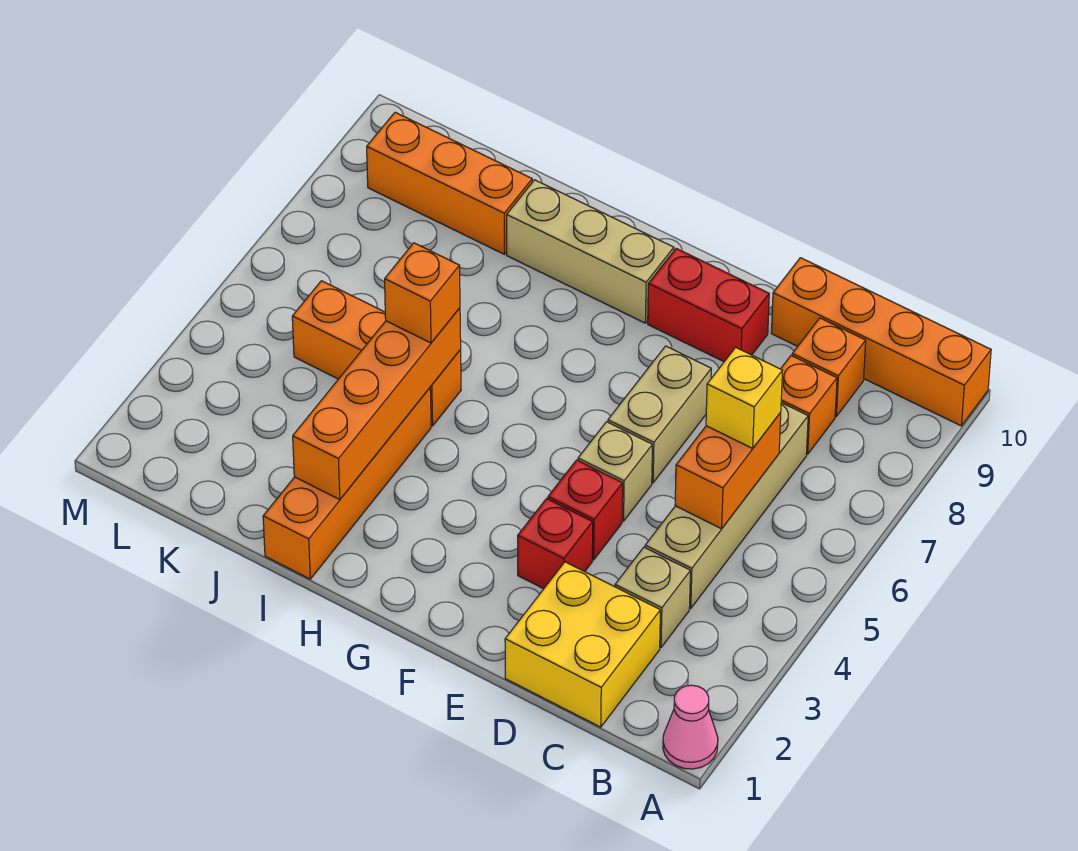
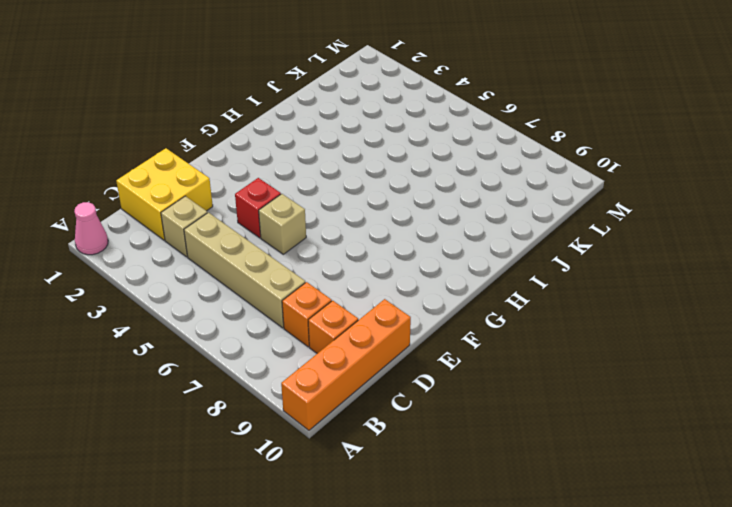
none -> red brick E3 level 1
none -> tan brick E6:E7 level 1
none -> red brick E9:F9 level 1

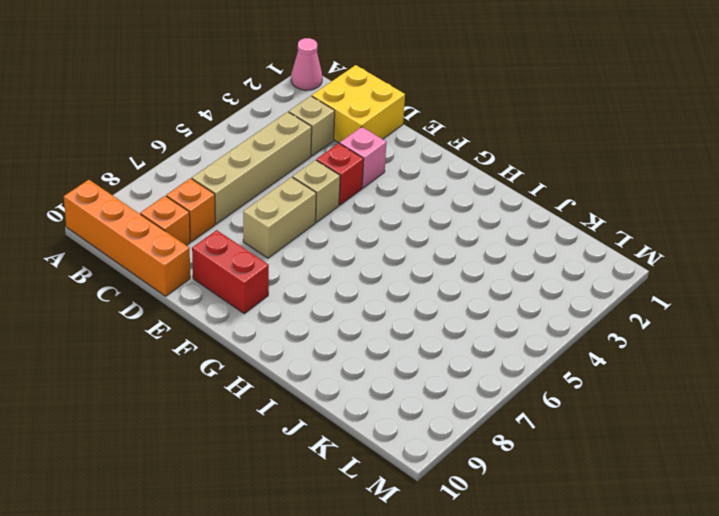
pink brick E3 level 1 -> red brick E3 level 1
none -> tan brick G9:I9 level 1
none -> orange brick I1:I4 level 1
none -> orange brick I5:K5 level 1

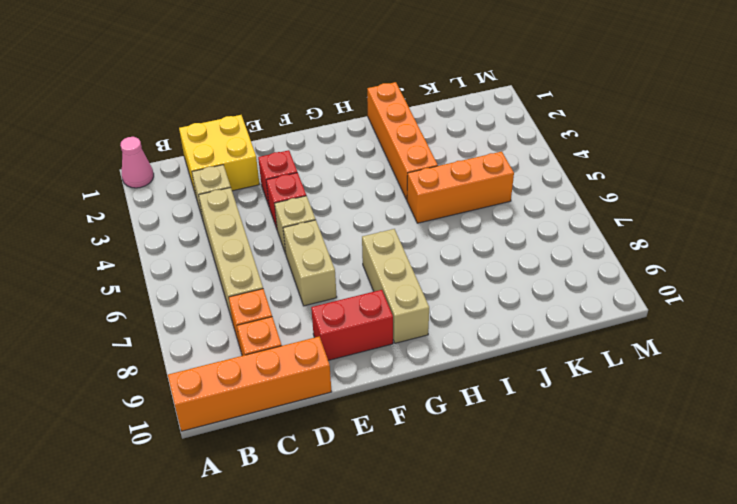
tan brick G7:G9 level 1 -> tan brick G9:I9 level 1
none -> orange brick J9:L9 level 1
none -> orange brick C5:C6 level 2
none -> orange brick I2:I5 level 2

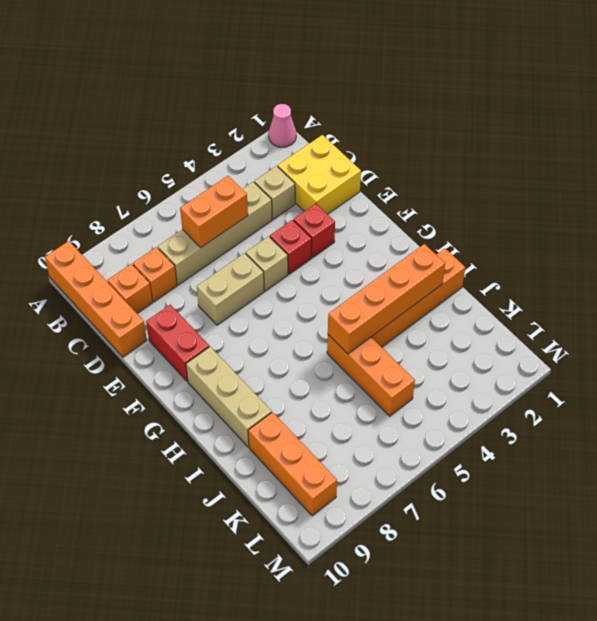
none -> yellow brick C6 level 3
none -> orange brick I5 level 3

